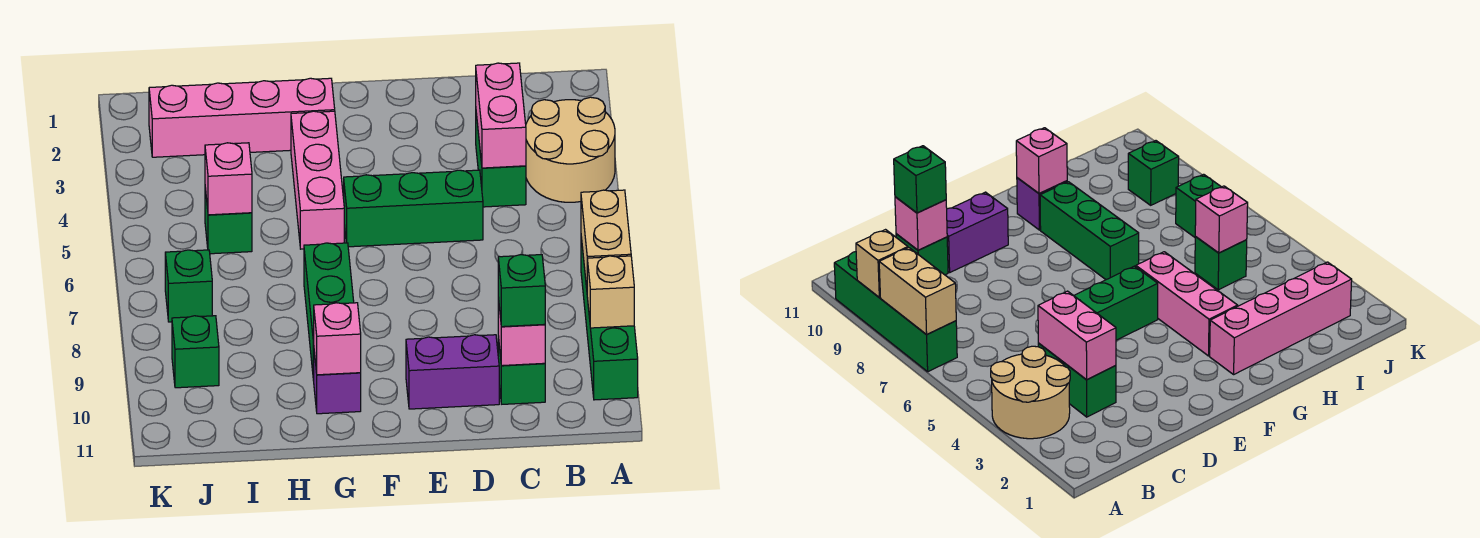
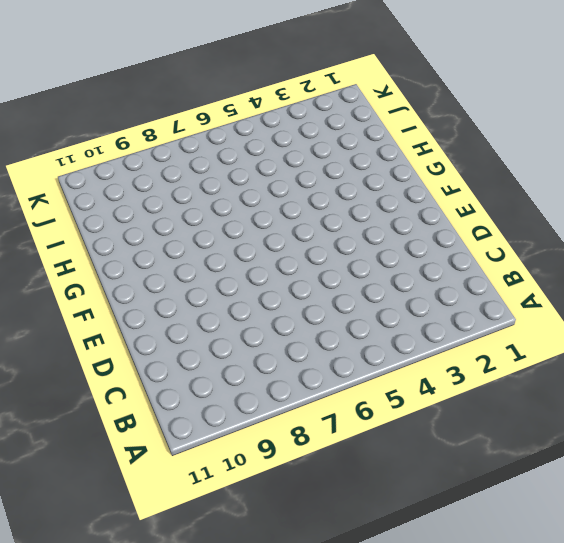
none -> tan round brick A3:B4 level 1
none -> green brick A7:A10 level 1
none -> green brick C3:C4 level 1

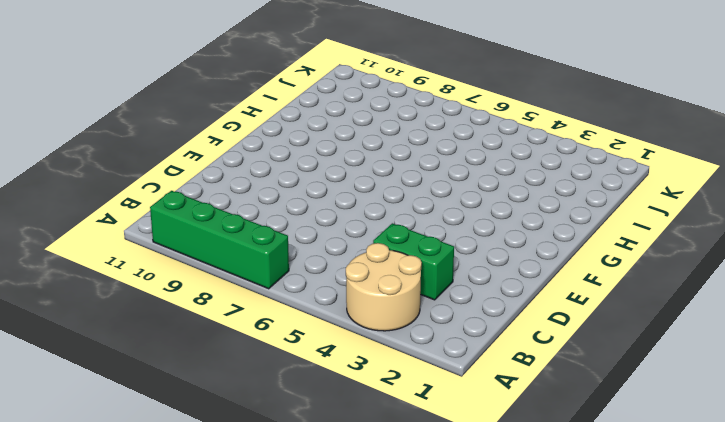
none -> green brick C10 level 1
none -> green brick D5:F5 level 1
none -> purple brick D10:E10 level 1

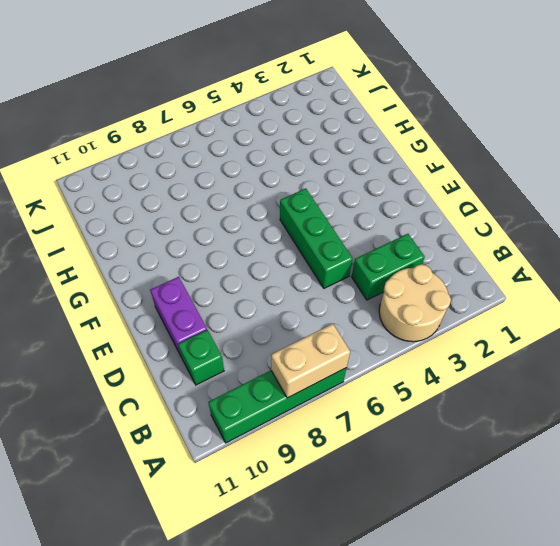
none -> pink brick G2:J2 level 1
none -> pink brick G3:G5 level 1
none -> green brick G7:G9 level 1

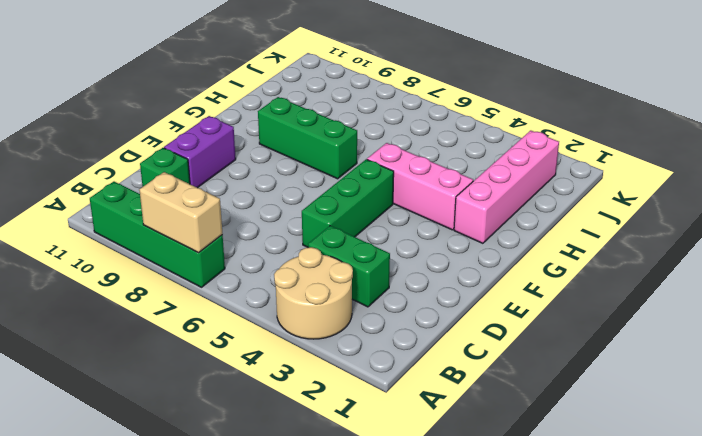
none -> purple brick G10 level 1
none -> green brick I5 level 1
none -> green brick J7 level 1

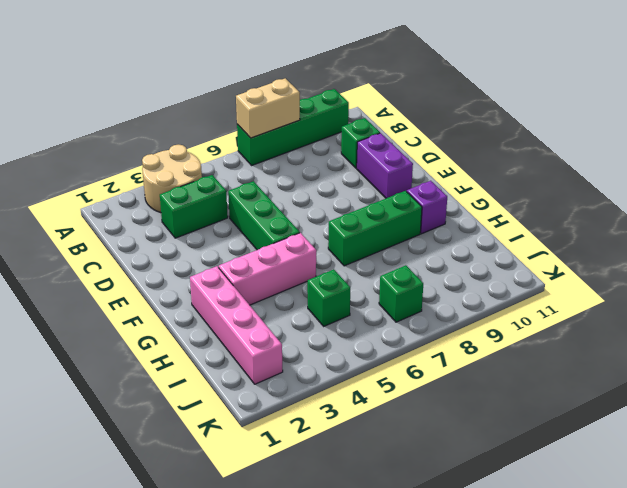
none -> green brick J9 level 1
none -> tan brick A9 level 2
none -> pink brick C3:C4 level 2

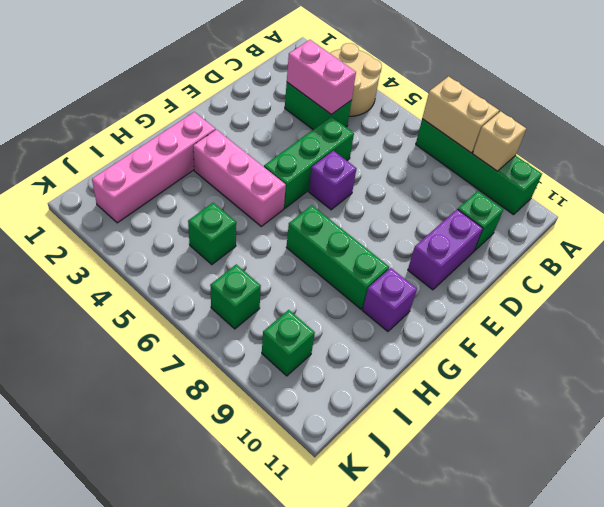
purple brick E6 level 1 -> none
none -> pink brick C10 level 2
none -> pink brick G10 level 2
none -> pink brick I5 level 2

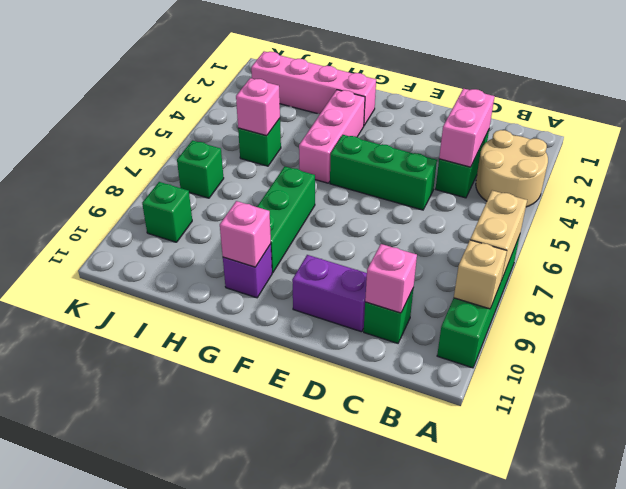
none -> green brick C10 level 3

